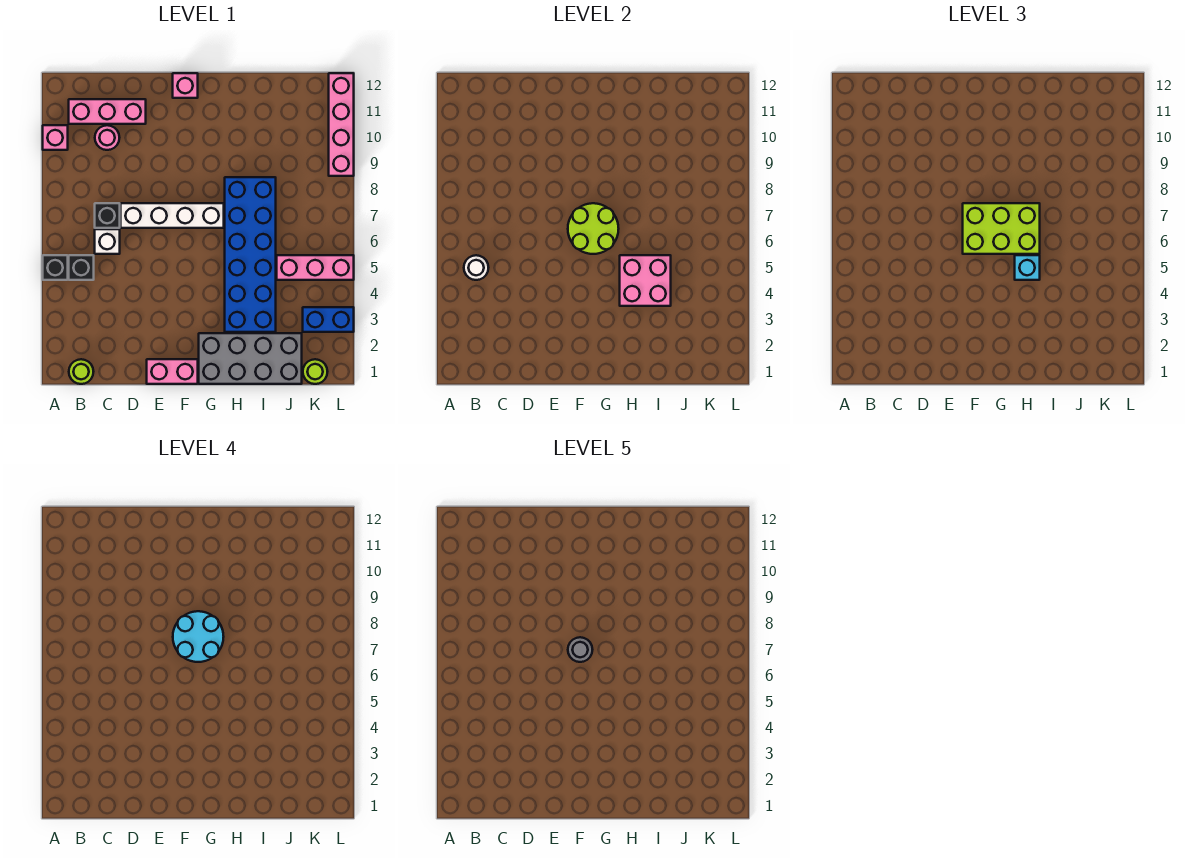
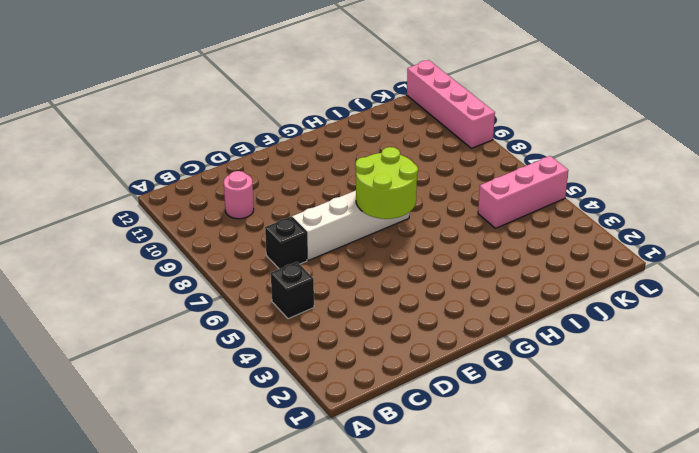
none -> black brick A5 level 1
none -> pink brick A10 level 1
none -> lime round brick B1 level 1

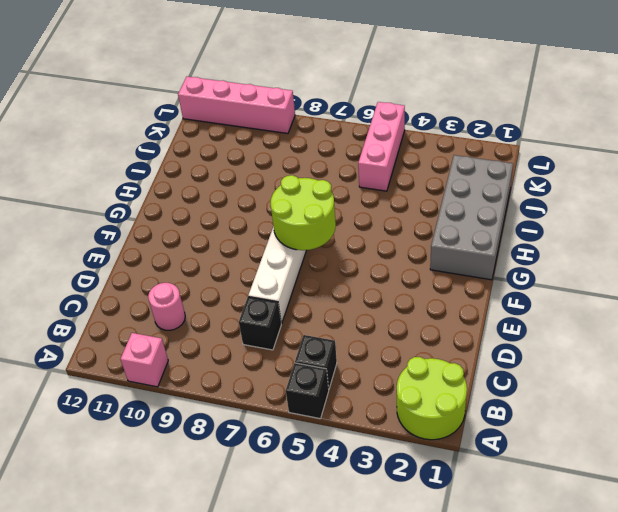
lime round brick A1:B2 level 1 -> lime round brick B1 level 1
none -> pink brick B11:D11 level 1
none -> white brick C6 level 1
none -> pink brick E1:F1 level 1

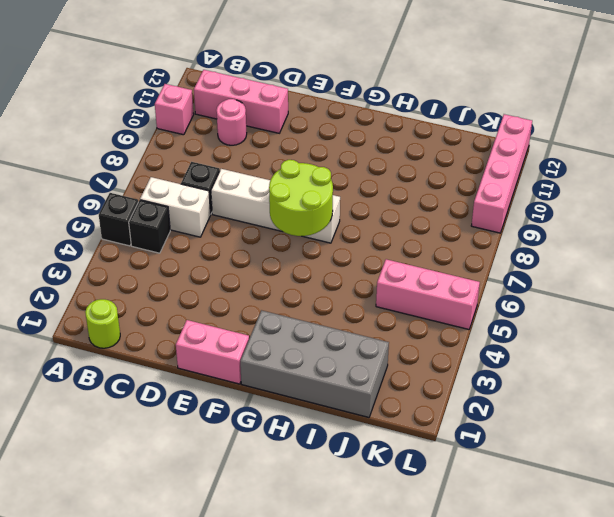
white brick B6:C6 level 1 -> white brick C6 level 1
none -> pink brick F12 level 1
none -> blue brick H3:I8 level 1
none -> lime round brick K1 level 1

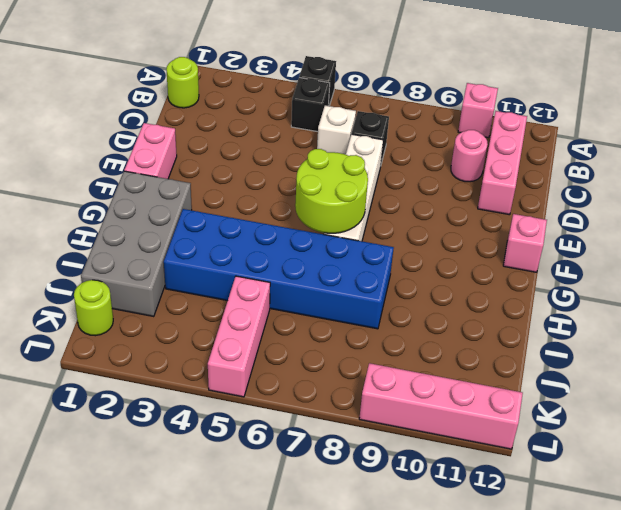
none -> blue brick K3:L3 level 1
none -> white round brick B5 level 2
none -> pink brick H4:I5 level 2

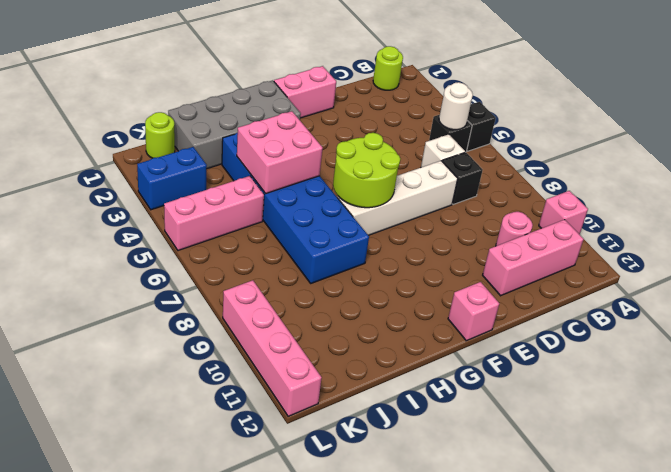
none -> lime brick F6:H7 level 3
none -> cyan brick H5 level 3
none -> cyan round brick F7:G8 level 4

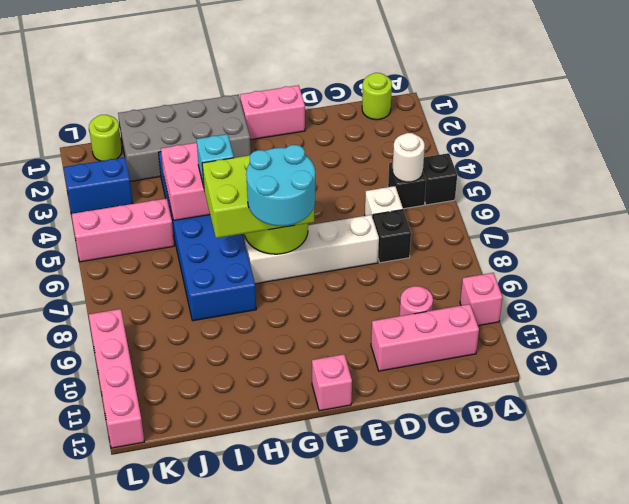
none -> grey round brick F7 level 5

